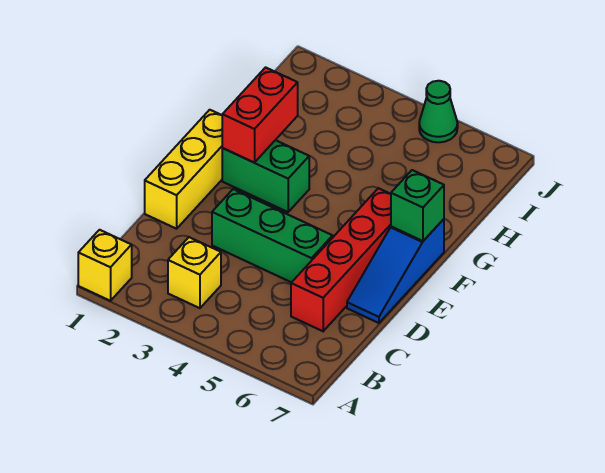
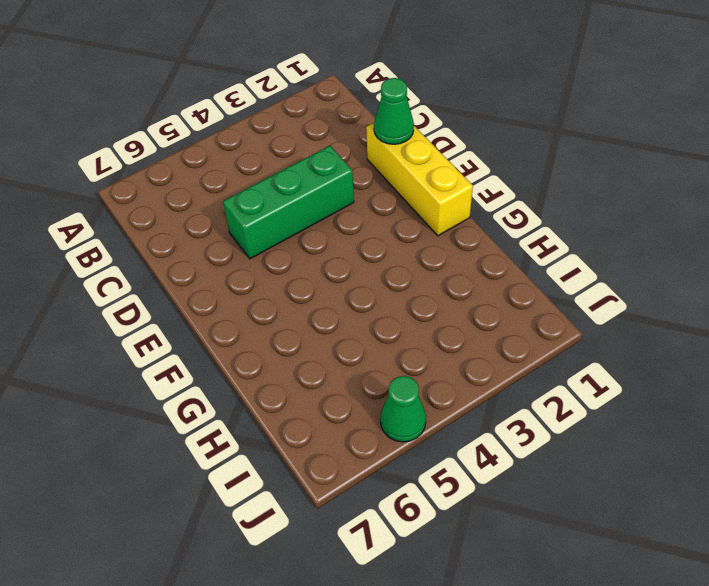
green cone D1 level 2 -> none
none -> yellow brick A1 level 1
none -> yellow brick B3 level 1

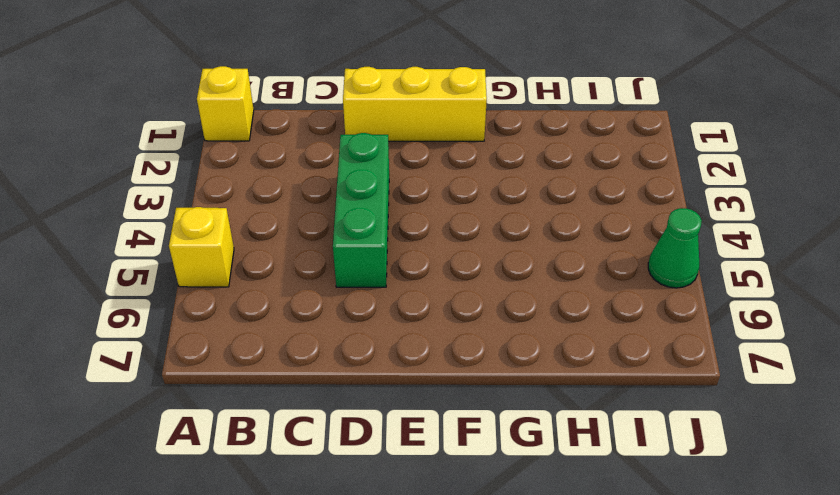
yellow brick A5 level 1 -> yellow brick B3 level 1
none -> red brick C6:F6 level 1
none -> blue slope D7:F7 level 1 top F

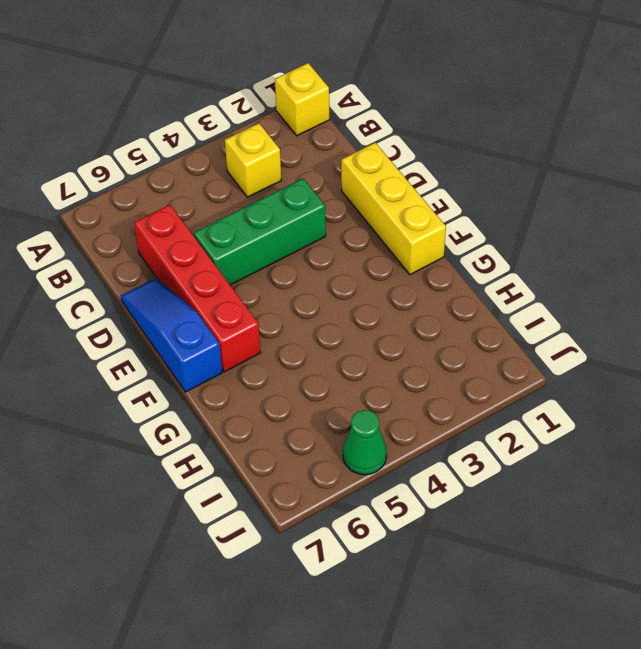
none -> green brick F2:F3 level 1
none -> red brick F2:G2 level 2

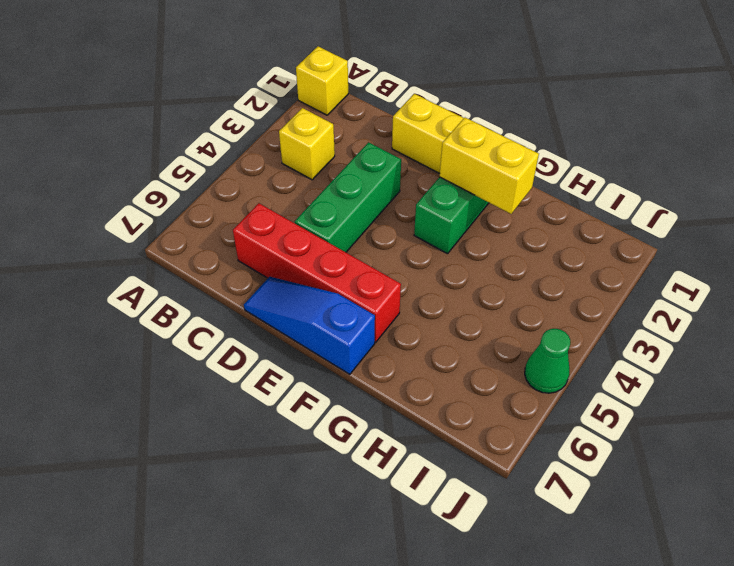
yellow brick F2:G2 level 2 -> red brick F2:G2 level 2
none -> green brick F7 level 2

